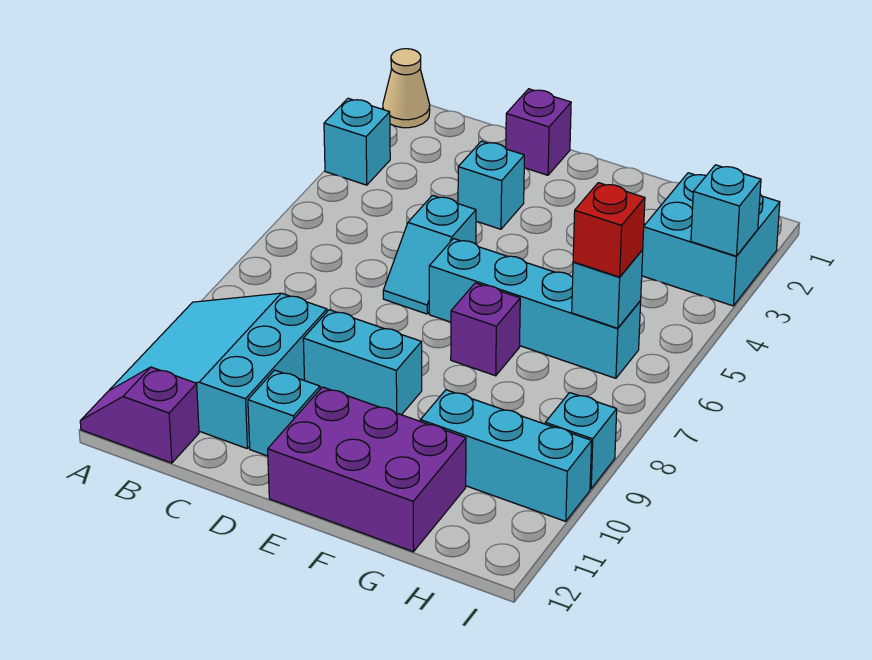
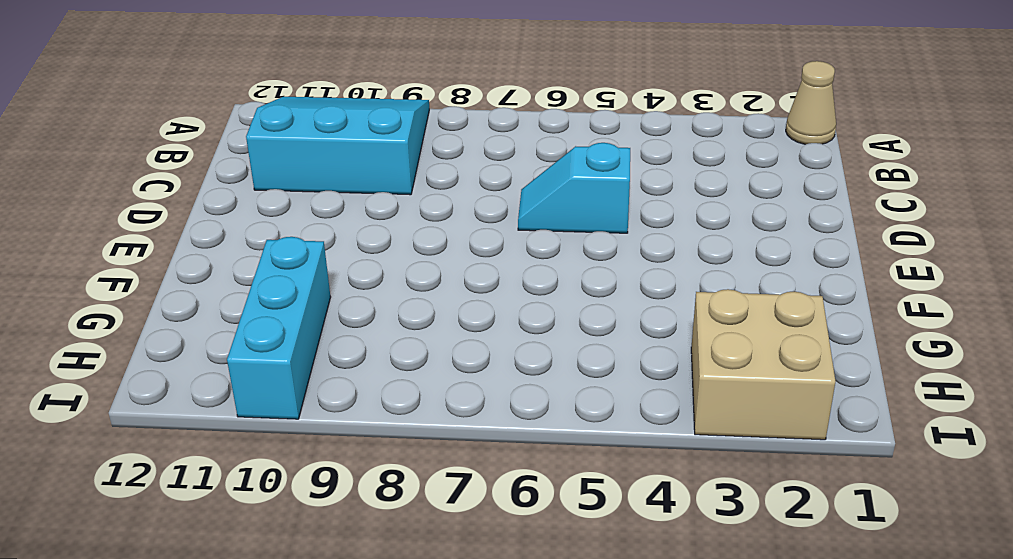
tan brick H2:I3 level 1 -> cyan brick H2:I3 level 1
none -> cyan brick A3 level 1
none -> purple slope A12:B12 level 1 top B
none -> purple brick D1 level 1

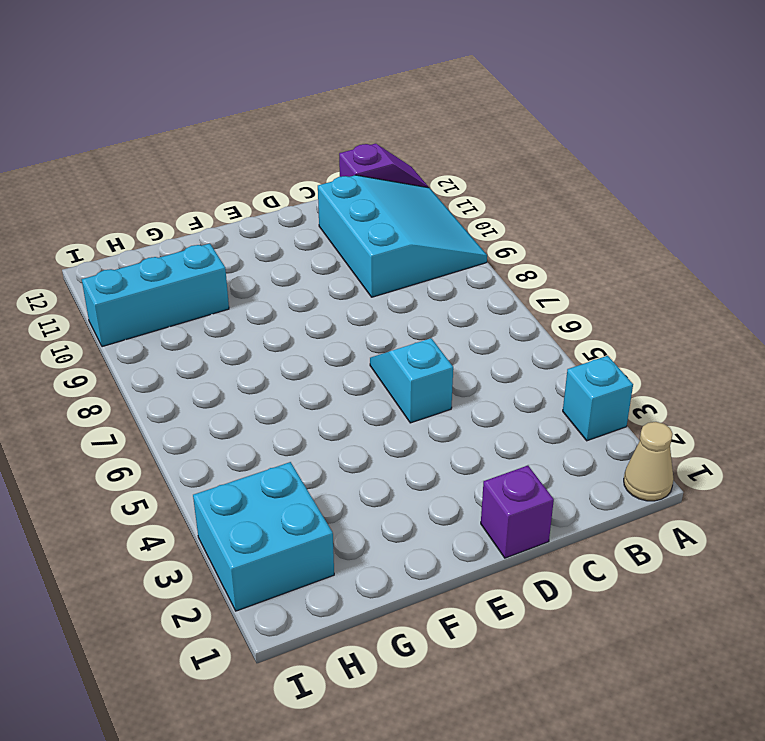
none -> cyan brick D3 level 1
none -> cyan brick D9:E9 level 1
none -> cyan brick D11 level 1

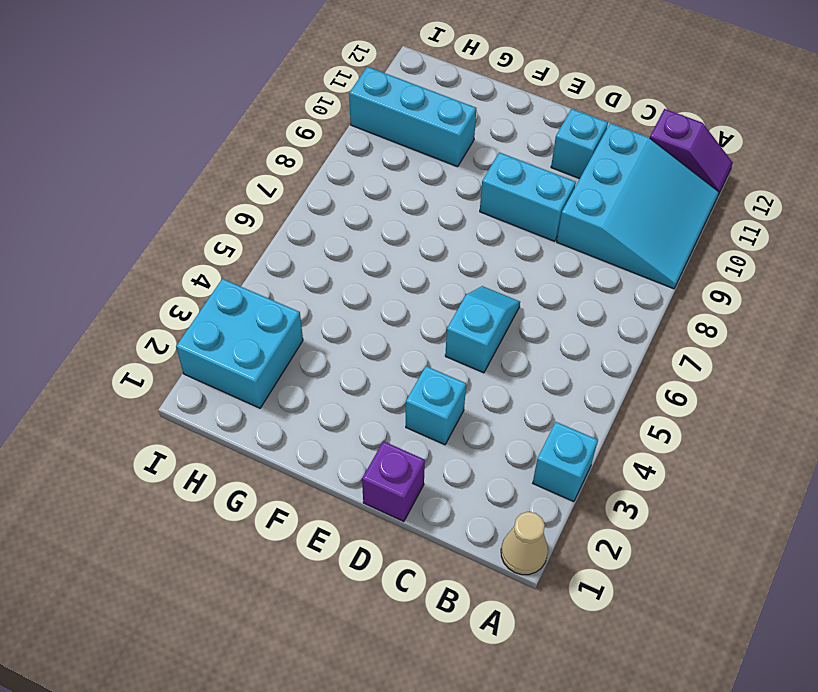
none -> cyan brick E6:H6 level 1
none -> purple brick E11:G12 level 1
none -> purple brick F7 level 1

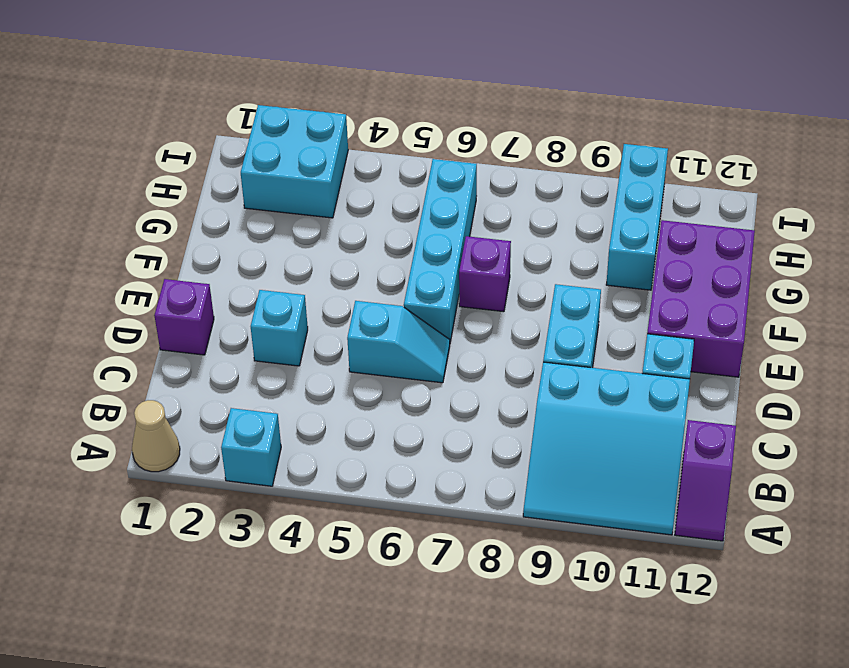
none -> cyan brick I9 level 1
none -> cyan brick H6 level 2
none -> cyan brick I3 level 2

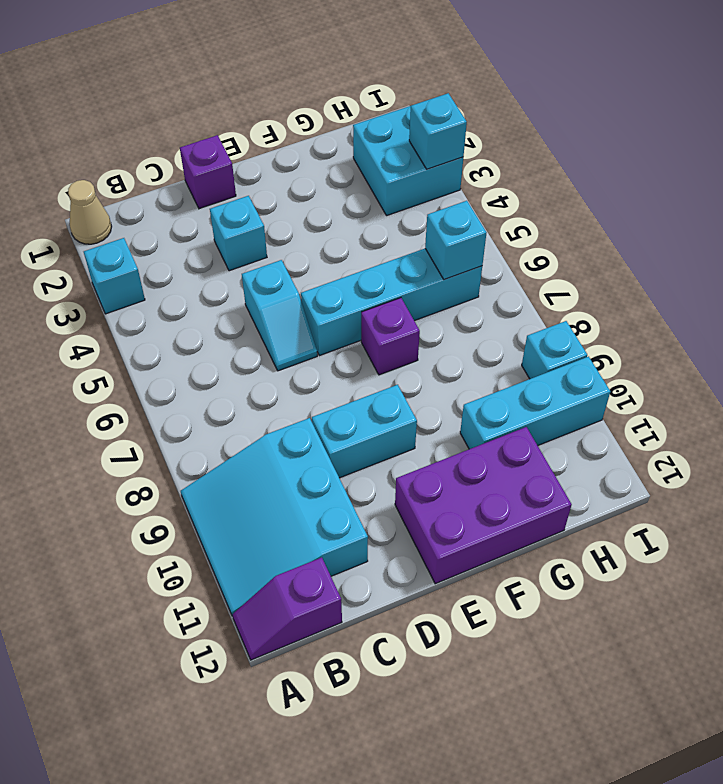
none -> cyan brick D11 level 1
none -> red brick H6 level 3

